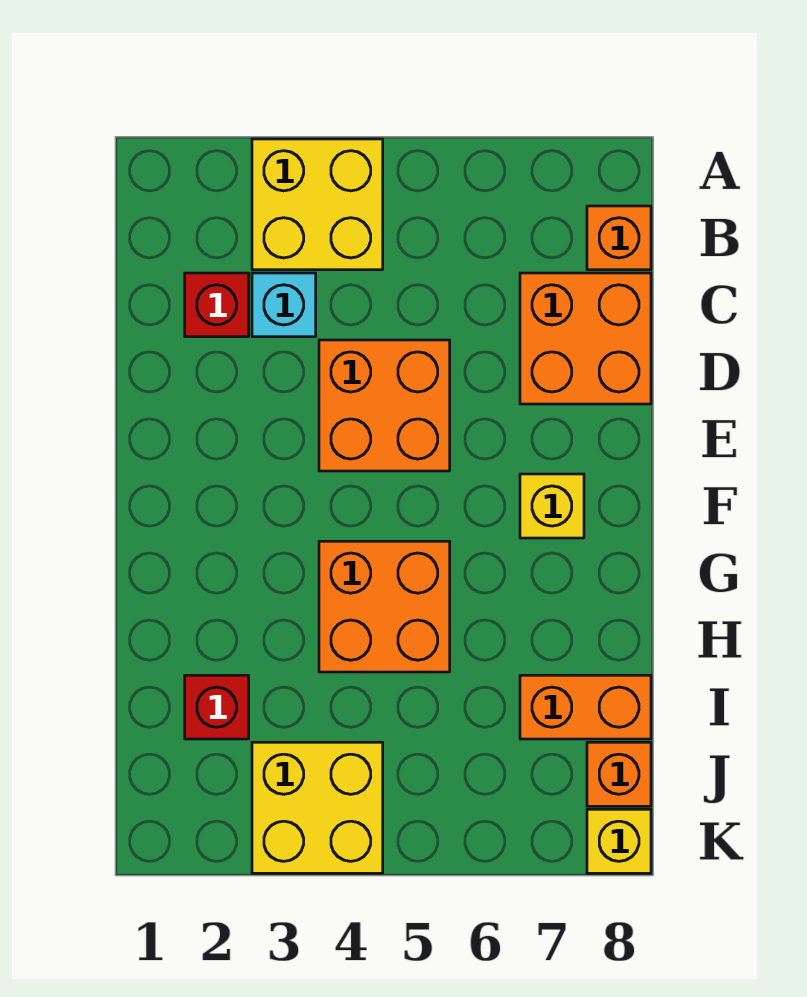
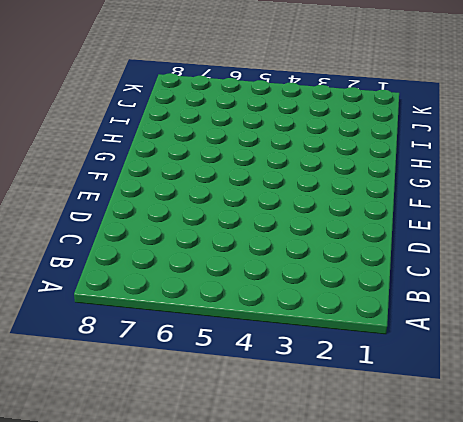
none -> yellow brick A3:B4 level 1
none -> orange brick B8 level 1
none -> red brick C2 level 1

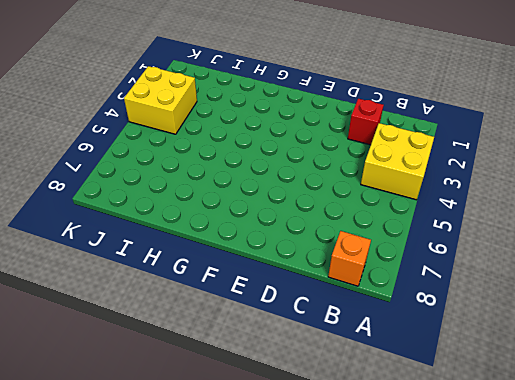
none -> cyan brick C3 level 1
none -> orange brick C7:D8 level 1
none -> orange brick D4:E5 level 1

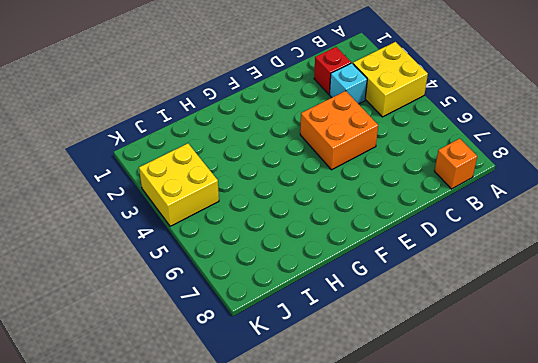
none -> orange brick C7:D8 level 1
none -> yellow brick F7 level 1
none -> orange brick G4:H5 level 1

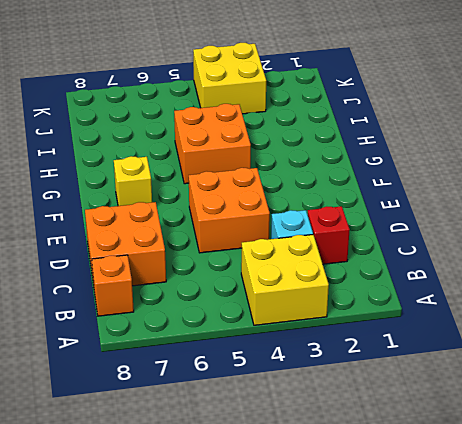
none -> red brick I2 level 1
none -> orange brick I7:I8 level 1
none -> orange brick J8 level 1

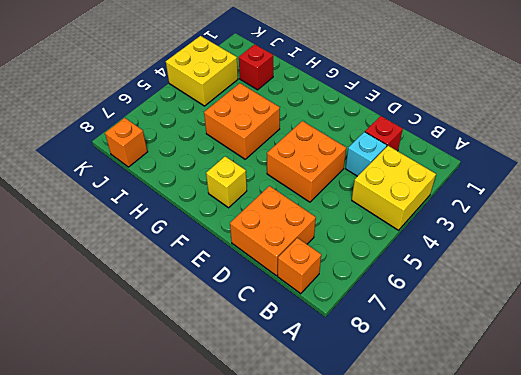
none -> orange brick I7:I8 level 1
none -> yellow brick K8 level 1

